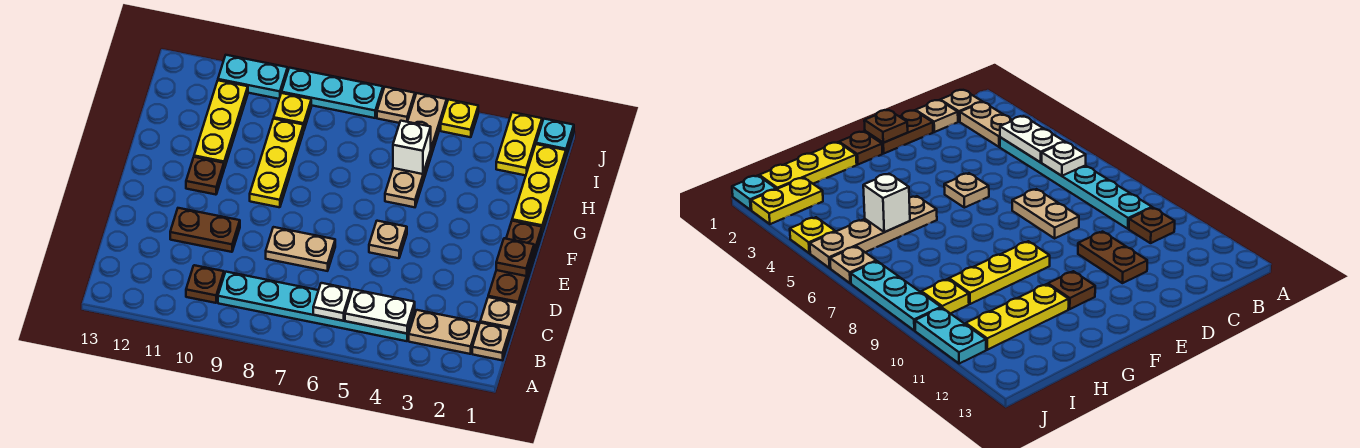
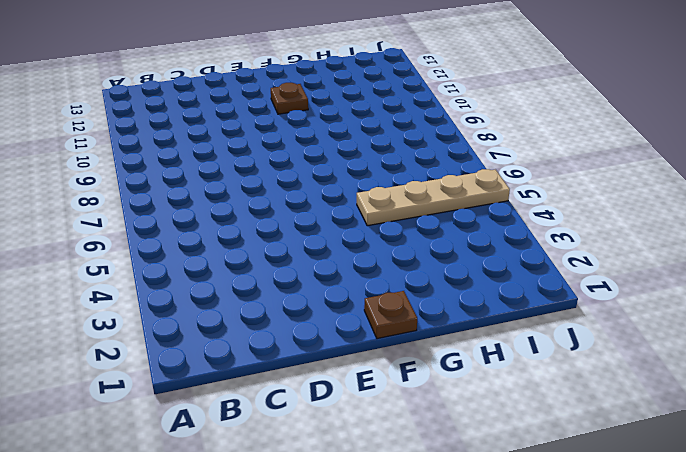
none -> tan plate B1 level 1
none -> tan plate B2:B3 level 1
none -> cyan plate B4:B9 level 1

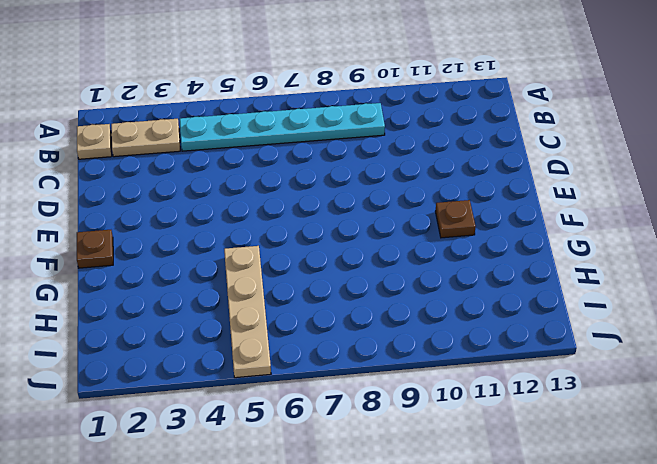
none -> brown plate B10 level 1
none -> tan plate C1 level 1
none -> brown plate D1:E1 level 1

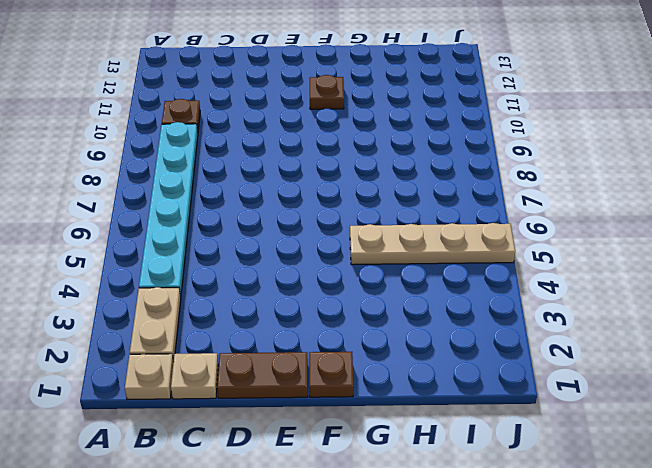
none -> tan plate D7:D8 level 1
none -> brown plate D10:D11 level 1
none -> tan plate E5 level 1

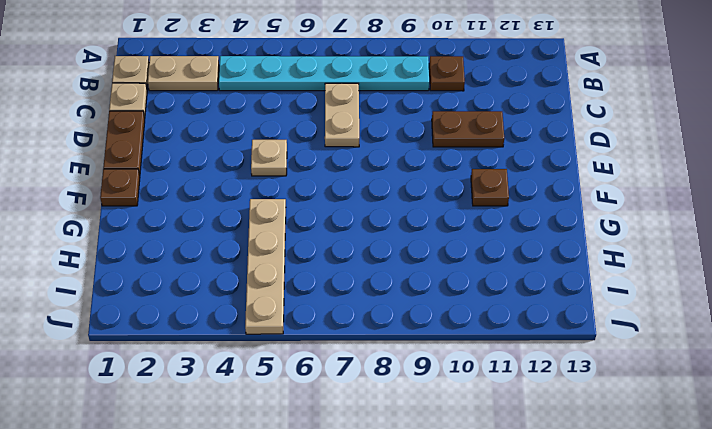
tan plate C7:D7 level 1 -> tan plate D7:D8 level 1
none -> yellow plate F9:H9 level 1
none -> yellow plate G1:I1 level 1
none -> yellow plate G11:I11 level 1

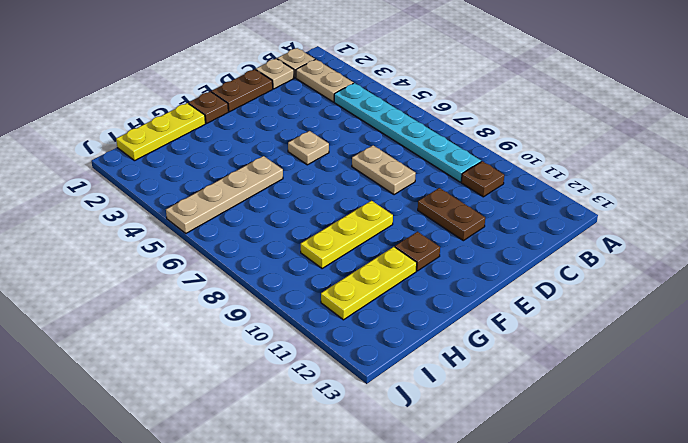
none -> yellow plate I2:J2 level 1
none -> yellow plate I9 level 1
none -> cyan plate J1 level 1

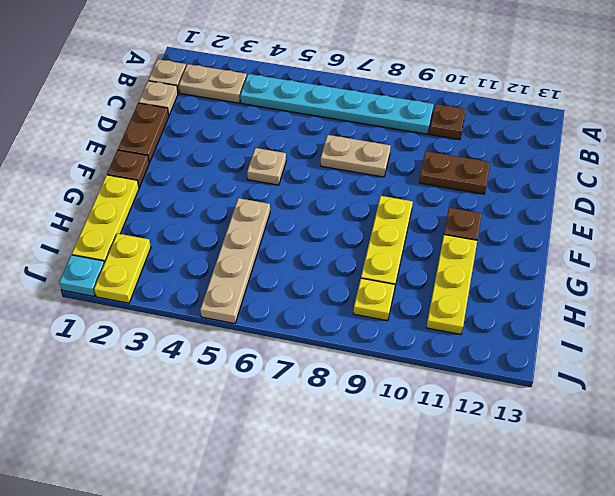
none -> yellow plate J4 level 1
none -> tan plate J6 level 1
none -> cyan plate J7:J9 level 1

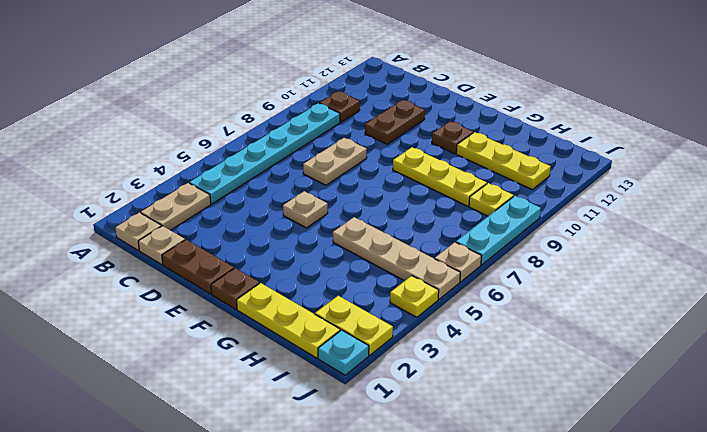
none -> cyan plate J10:J11 level 1
none -> white plate B4:B5 level 2
none -> white plate B6 level 2

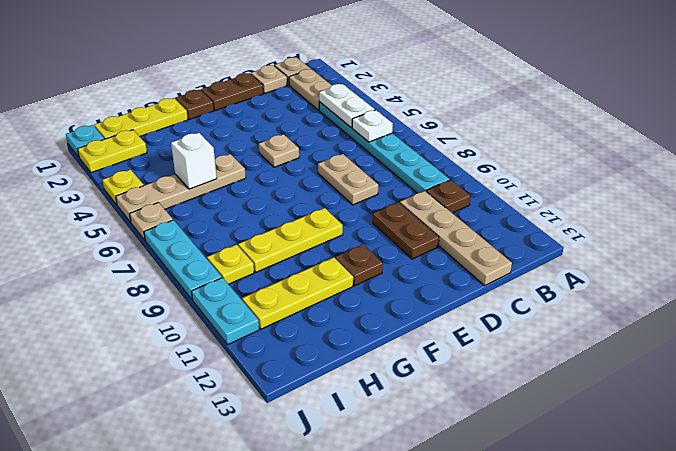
tan plate C10:C13 level 1 -> none
none -> brown plate E1 level 2

